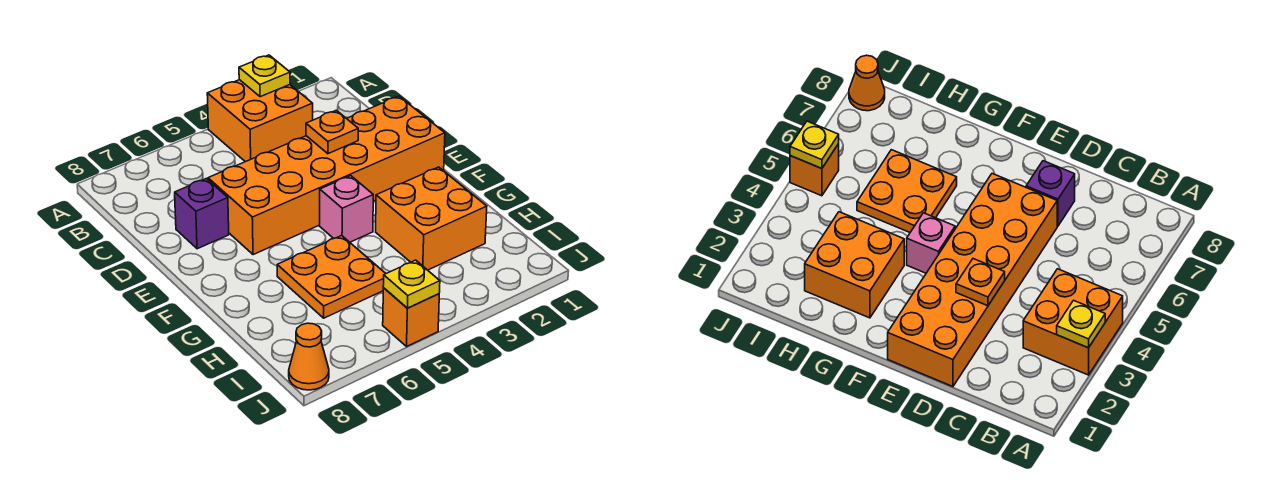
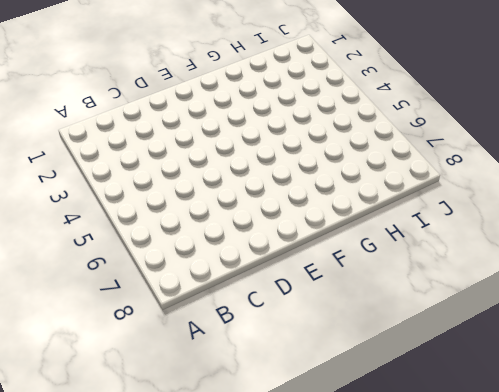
none -> orange brick A3:B4 level 1
none -> orange brick D1:E6 level 1

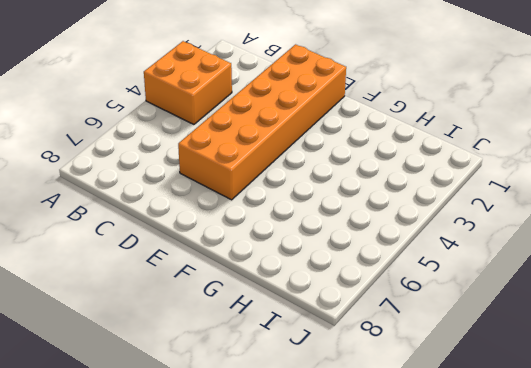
none -> purple brick D7 level 1
none -> pink brick F4 level 1

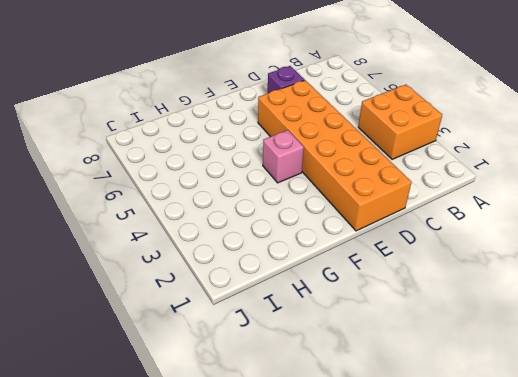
none -> orange brick G2:H3 level 1
none -> orange plate G5:H6 level 1

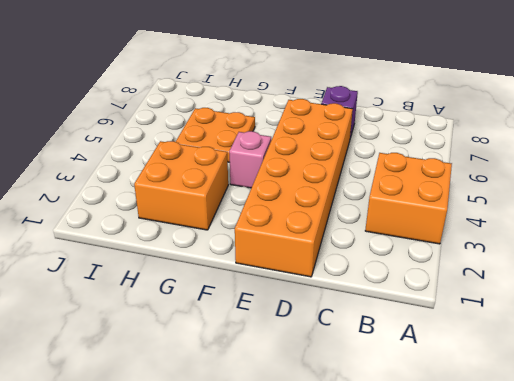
none -> orange brick J5 level 1
none -> orange cone J8 level 1

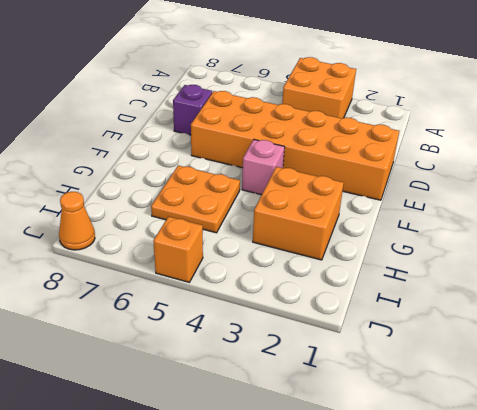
none -> yellow plate A3 level 2
none -> orange plate D3 level 2

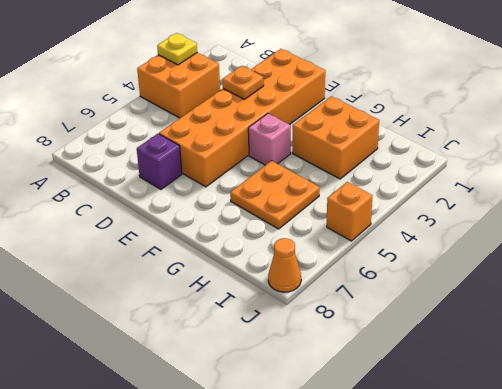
none -> yellow plate J5 level 2

